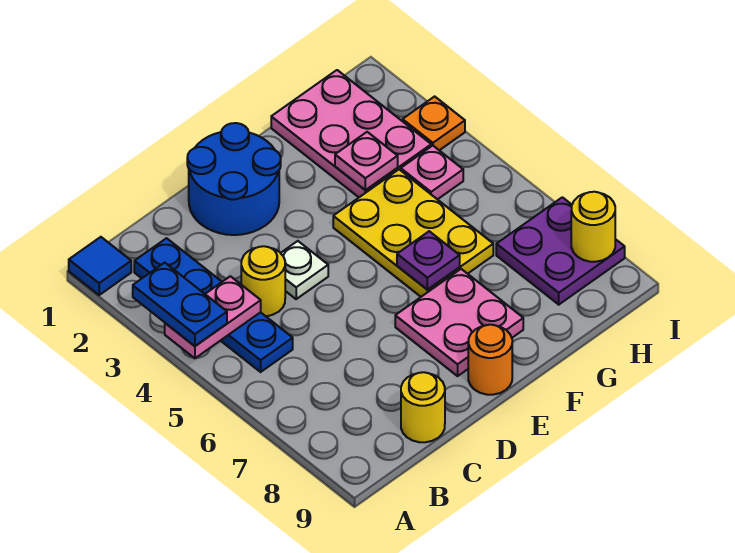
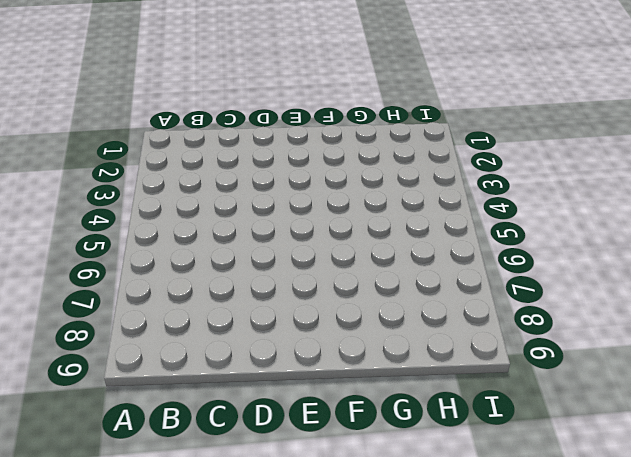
none -> blue tile A1 level 1
none -> blue plate B2:B5 level 1
none -> yellow round brick C4 level 1

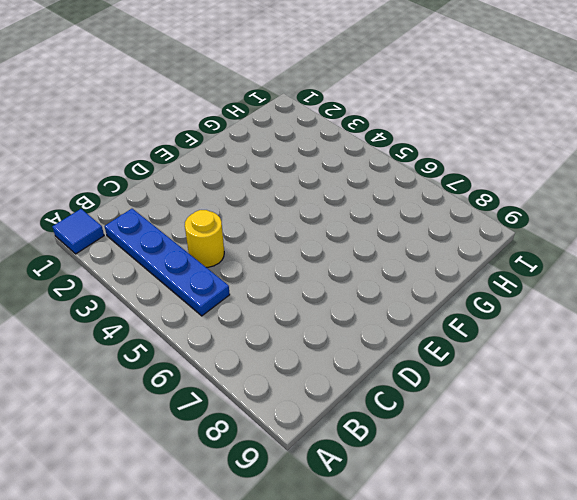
none -> yellow round brick C9 level 1
none -> blue round brick D1:E2 level 1
none -> white plate D4 level 1

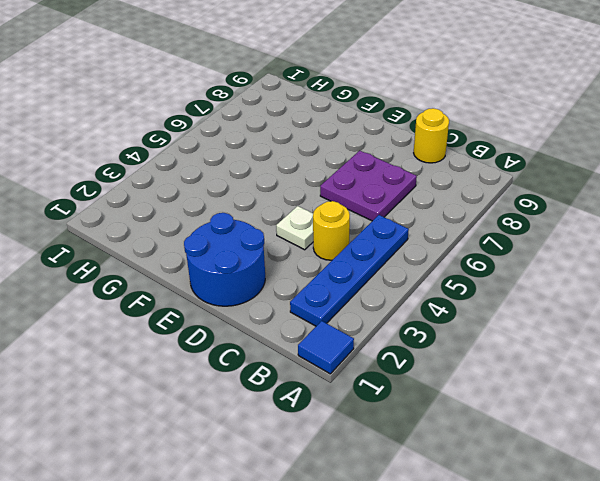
purple plate C6:D7 level 1 -> purple plate H7:I8 level 1
none -> pink plate E7:F8 level 1
none -> orange round brick E9 level 1
none -> yellow plate F4:G6 level 1

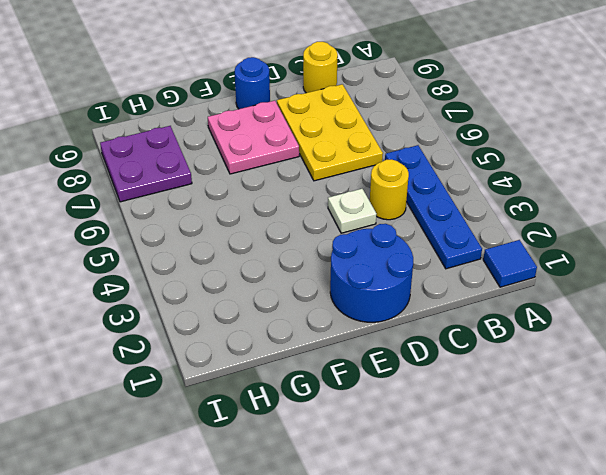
yellow plate C6:D8 level 1 -> yellow plate F4:G6 level 1
blue round brick E9 level 1 -> orange round brick E9 level 1
none -> pink plate G1:H3 level 1
none -> pink plate H4 level 1
none -> orange plate I3 level 1

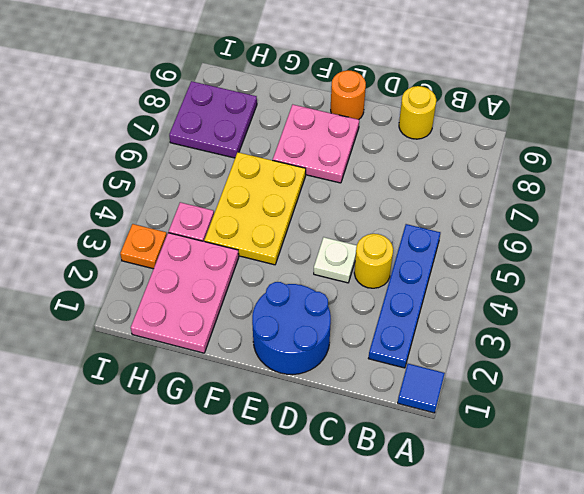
none -> pink plate A4:B4 level 2
none -> purple plate F6 level 2
none -> pink plate G3 level 2

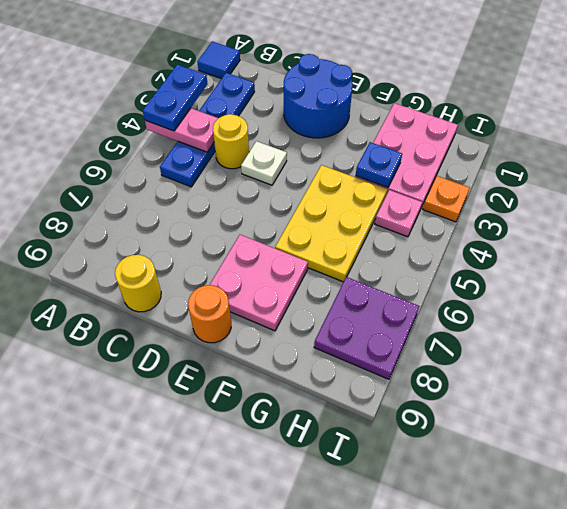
blue plate G3 level 2 -> pink plate G3 level 2
none -> purple plate F6 level 2
none -> yellow round brick I8 level 2

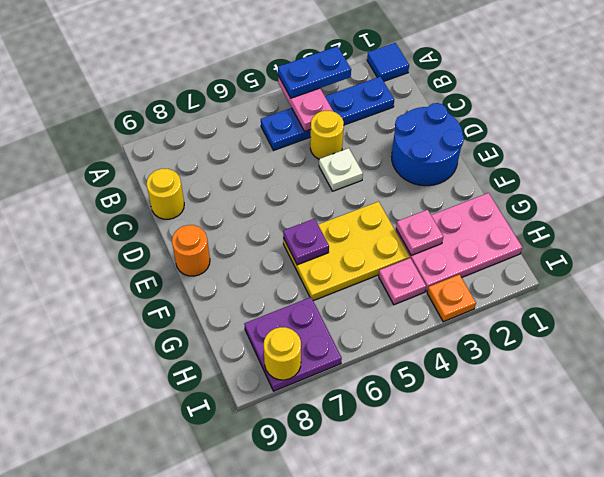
none -> pink plate E7:F8 level 1

